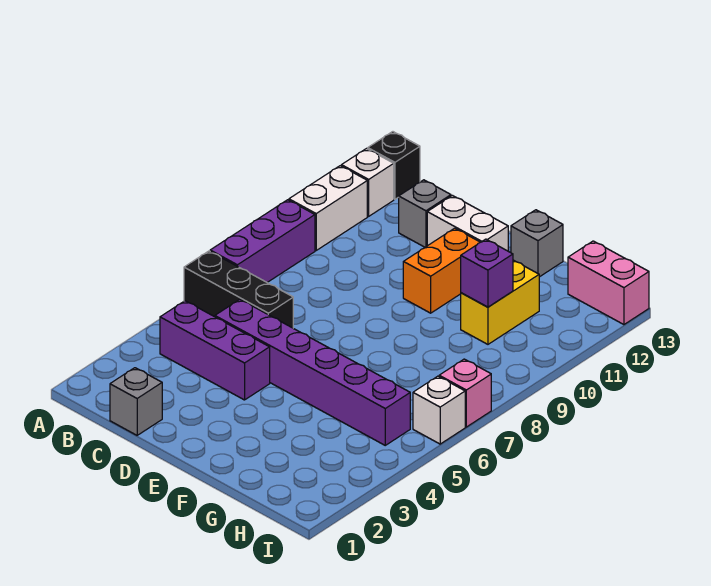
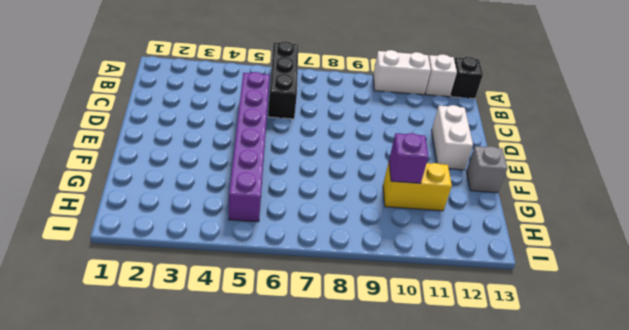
none -> purple brick A7:A9 level 1
none -> purple brick B4:D4 level 1
none -> grey brick C1 level 1

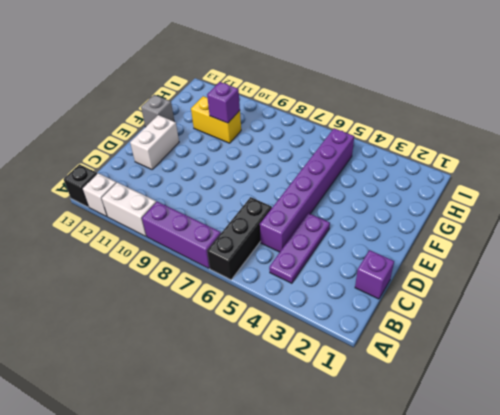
purple plate B4:D4 level 1 -> purple brick B4:D4 level 1
purple brick C1 level 1 -> grey brick C1 level 1
none -> grey brick C12 level 1
none -> orange brick E10:E11 level 1
none -> pink brick H13:I13 level 1

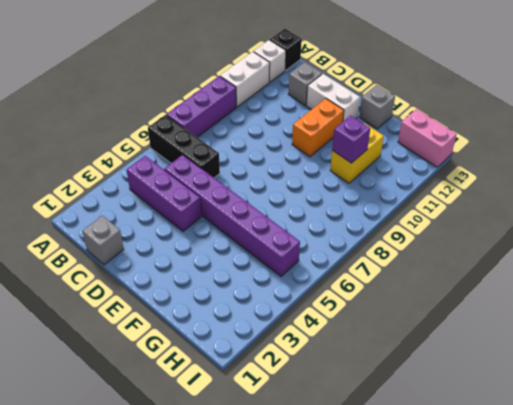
none -> white brick I6 level 1
none -> pink brick I7 level 1

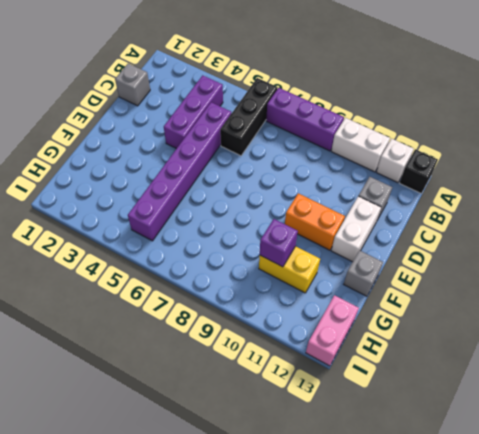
none -> white brick I6 level 1
none -> pink brick I7 level 1

